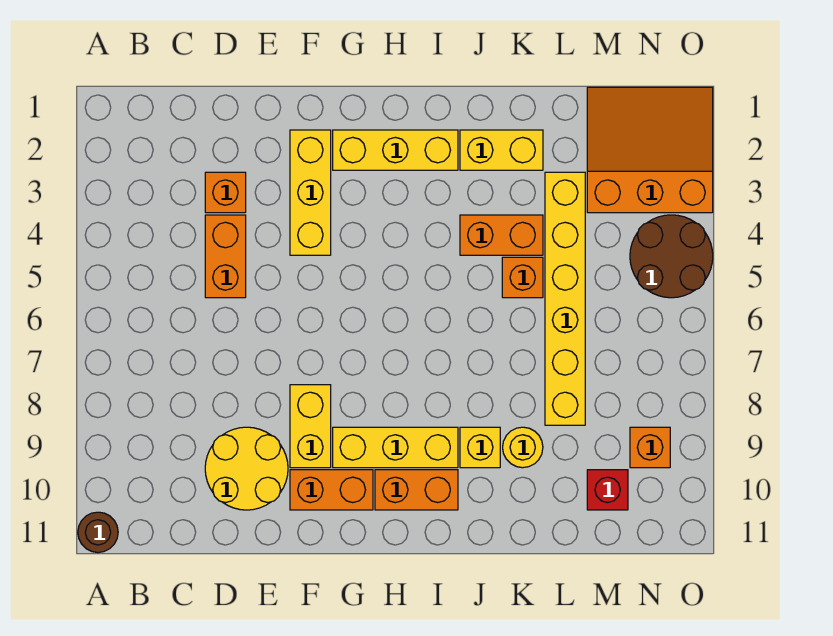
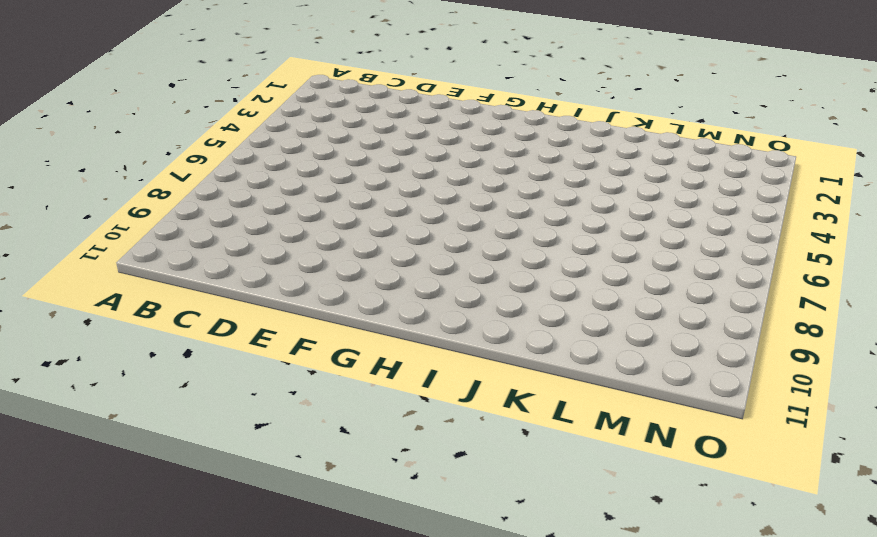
none -> brown round brick A11 level 1
none -> orange brick D3 level 1
none -> orange brick D4:D5 level 1

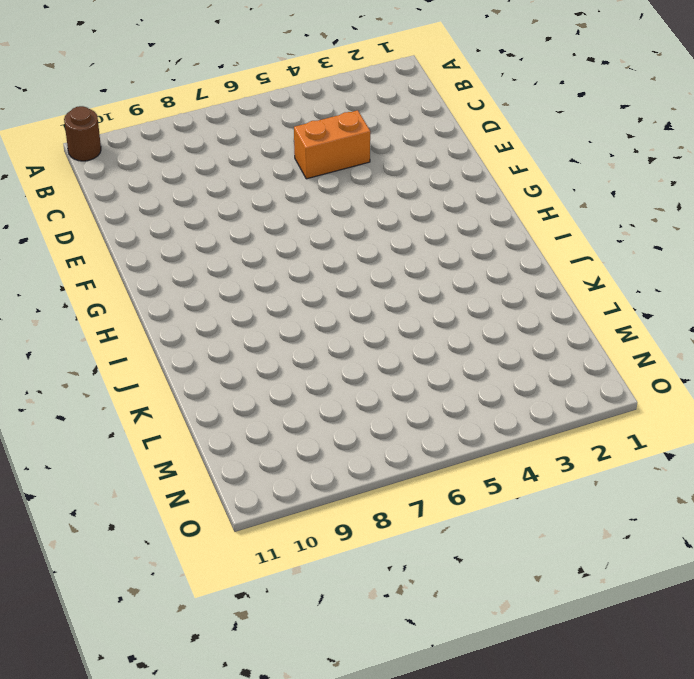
none -> orange brick D3 level 1
none -> yellow round brick D9:E10 level 1
none -> yellow brick F2:F4 level 1

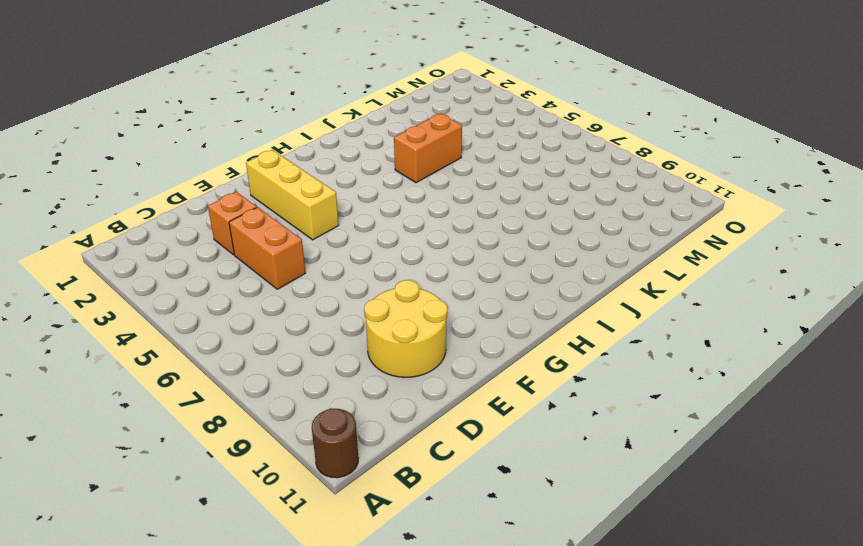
none -> yellow brick F8:F9 level 1
none -> orange brick F10:G10 level 1
none -> yellow brick G2:I2 level 1

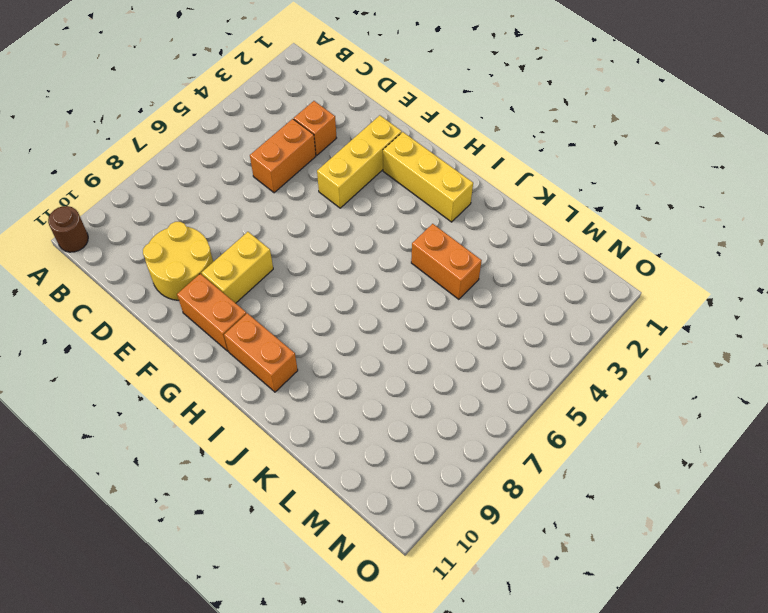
none -> yellow brick G9:I9 level 1
none -> yellow brick J2:K2 level 1
none -> yellow brick J9 level 1

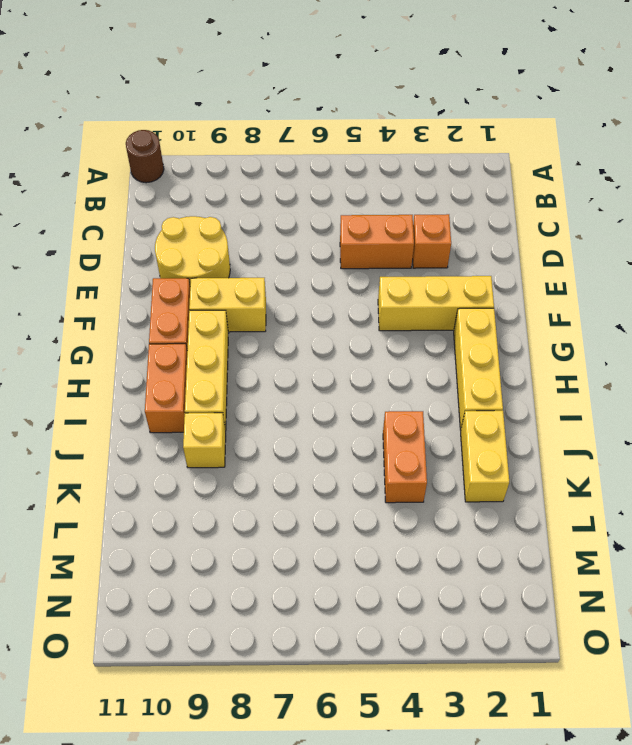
none -> orange brick K5 level 1
none -> yellow round brick K9 level 1
none -> yellow brick L3:L8 level 1

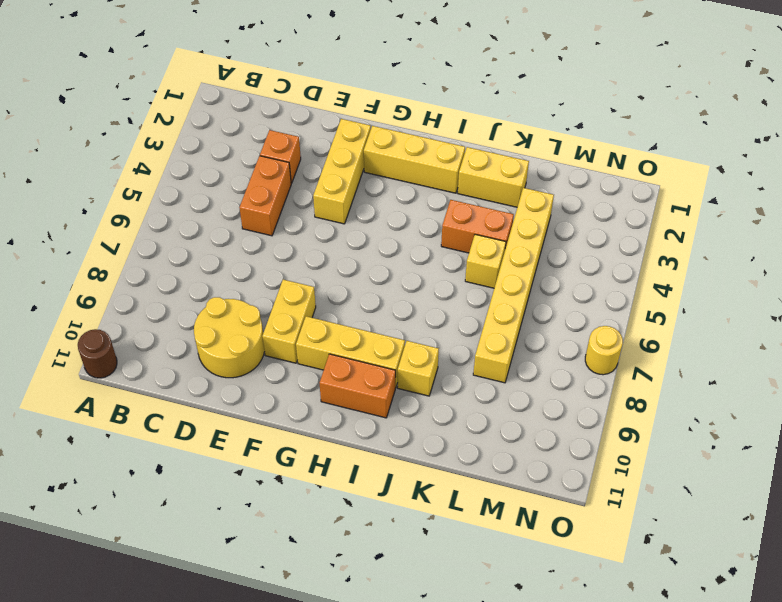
yellow brick K5 level 1 -> orange brick K5 level 1
yellow round brick O7 level 1 -> yellow round brick K9 level 1
none -> orange brick F10:G10 level 1
none -> orange slope M1:O3 level 1 top 3
none -> red brick M10 level 1

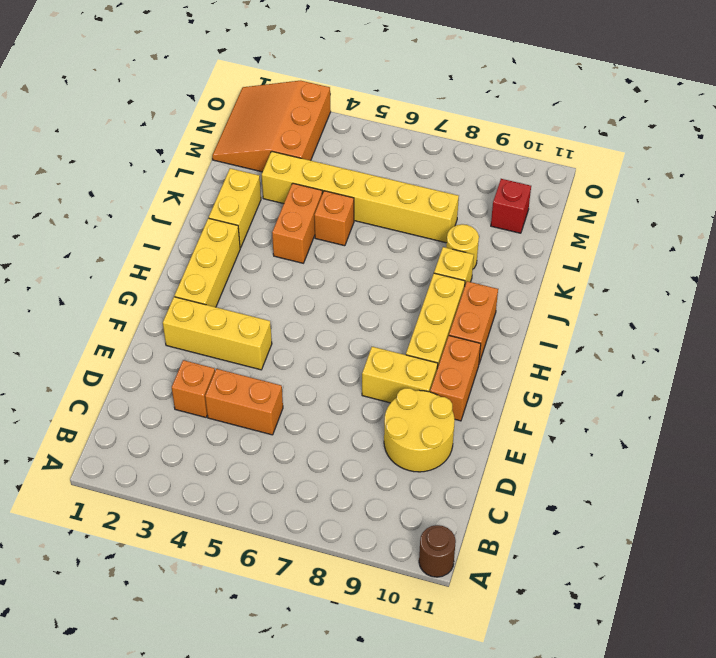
none -> brown round brick N4:O5 level 1
none -> orange brick N9 level 1

